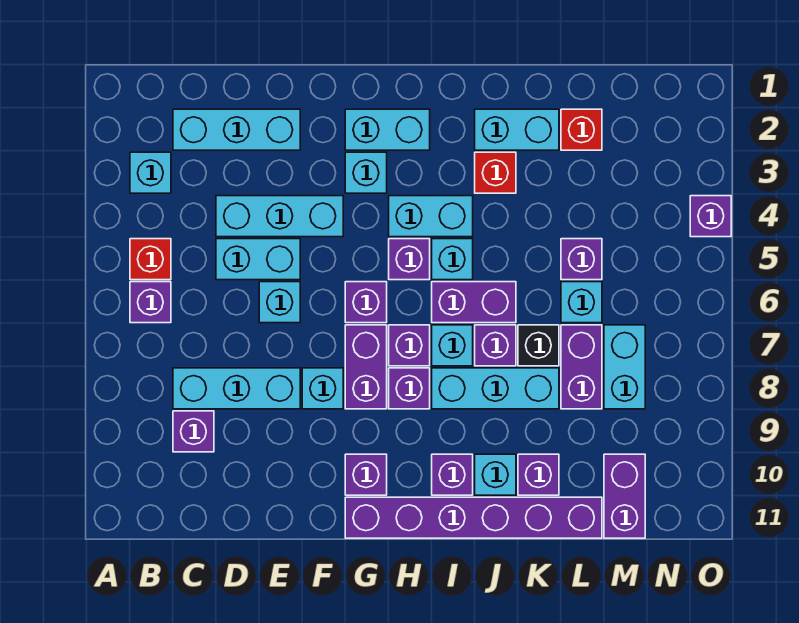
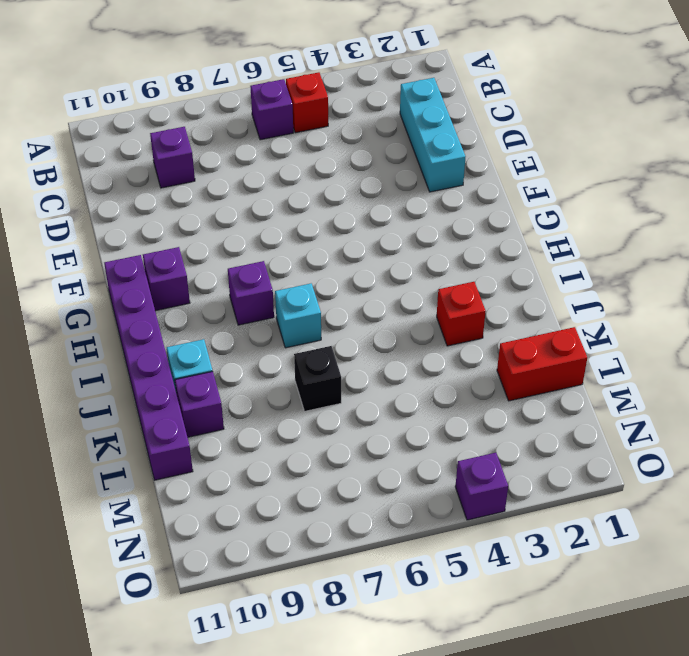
red brick L1:L2 level 1 -> red brick L2 level 1
none -> cyan brick B3 level 1
none -> cyan brick C8:E8 level 1
none -> cyan brick D4:F4 level 1
none -> cyan brick D5:E5 level 1

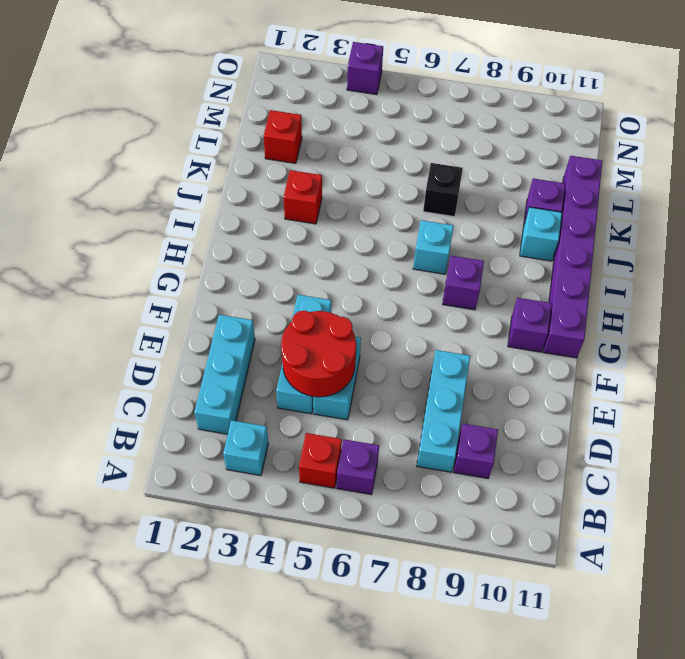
red round brick D4:E5 level 2 -> none
none -> cyan brick E6 level 1
none -> cyan brick F8 level 1
none -> cyan brick G2:H2 level 1
none -> cyan brick G3 level 1

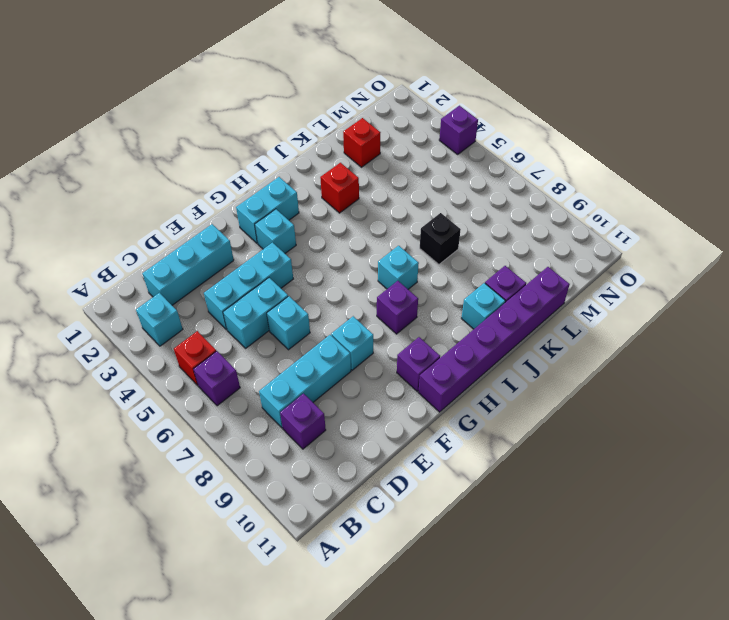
none -> purple brick G6 level 1
none -> purple brick G7:G8 level 1
none -> cyan brick H4:I4 level 1
none -> purple brick H5 level 1

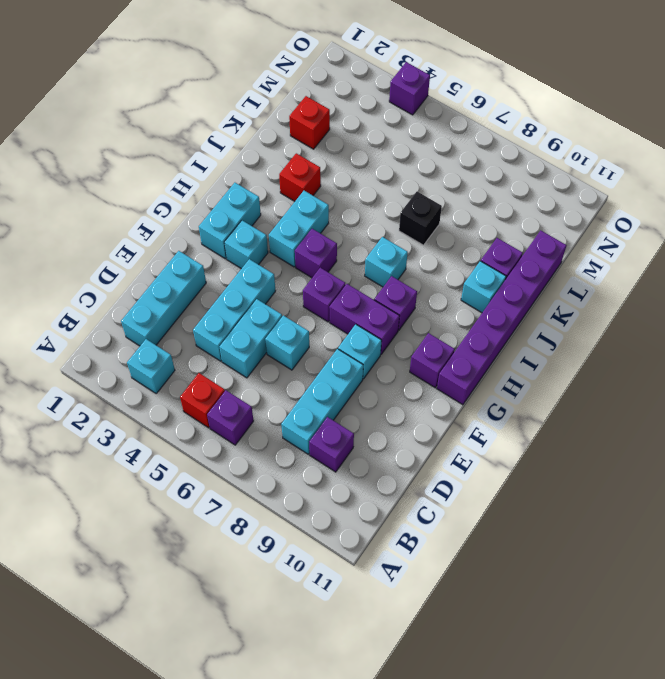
none -> purple brick H7 level 1
none -> cyan brick I5 level 1
none -> purple brick I6:J6 level 1
none -> cyan brick I8:K8 level 1

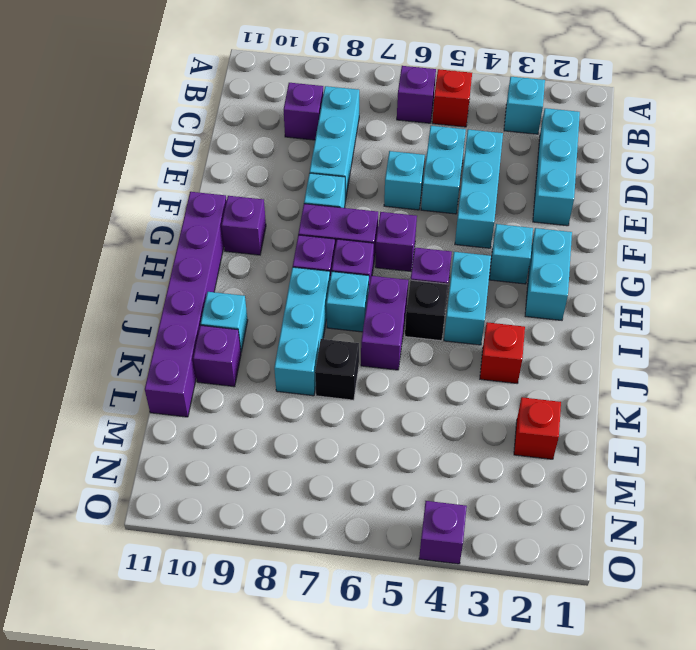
black brick I5 level 1 -> cyan brick I5 level 1
none -> purple brick I10 level 1
none -> cyan brick J2:K2 level 1
none -> purple brick J7 level 1
none -> purple brick L5 level 1

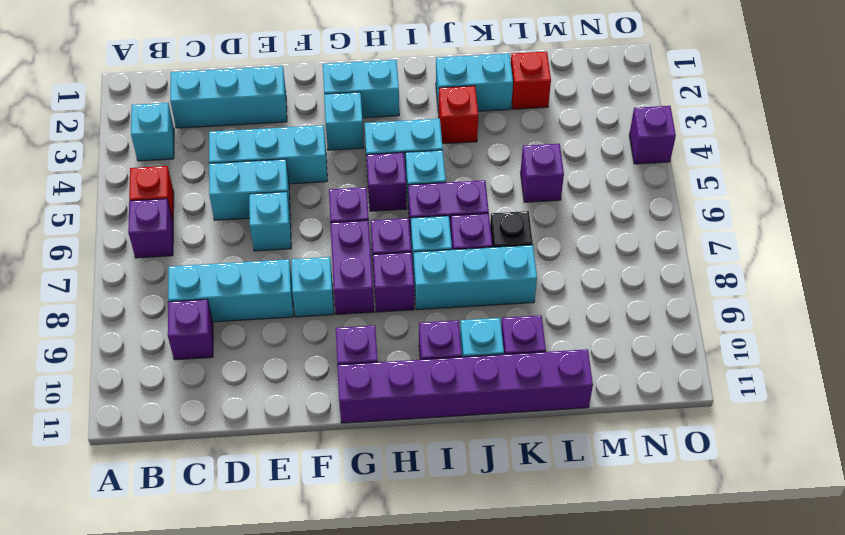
none -> cyan brick L6 level 1
none -> purple brick L7:L8 level 1
none -> cyan brick M7:M8 level 1
none -> purple brick M10:M11 level 1

